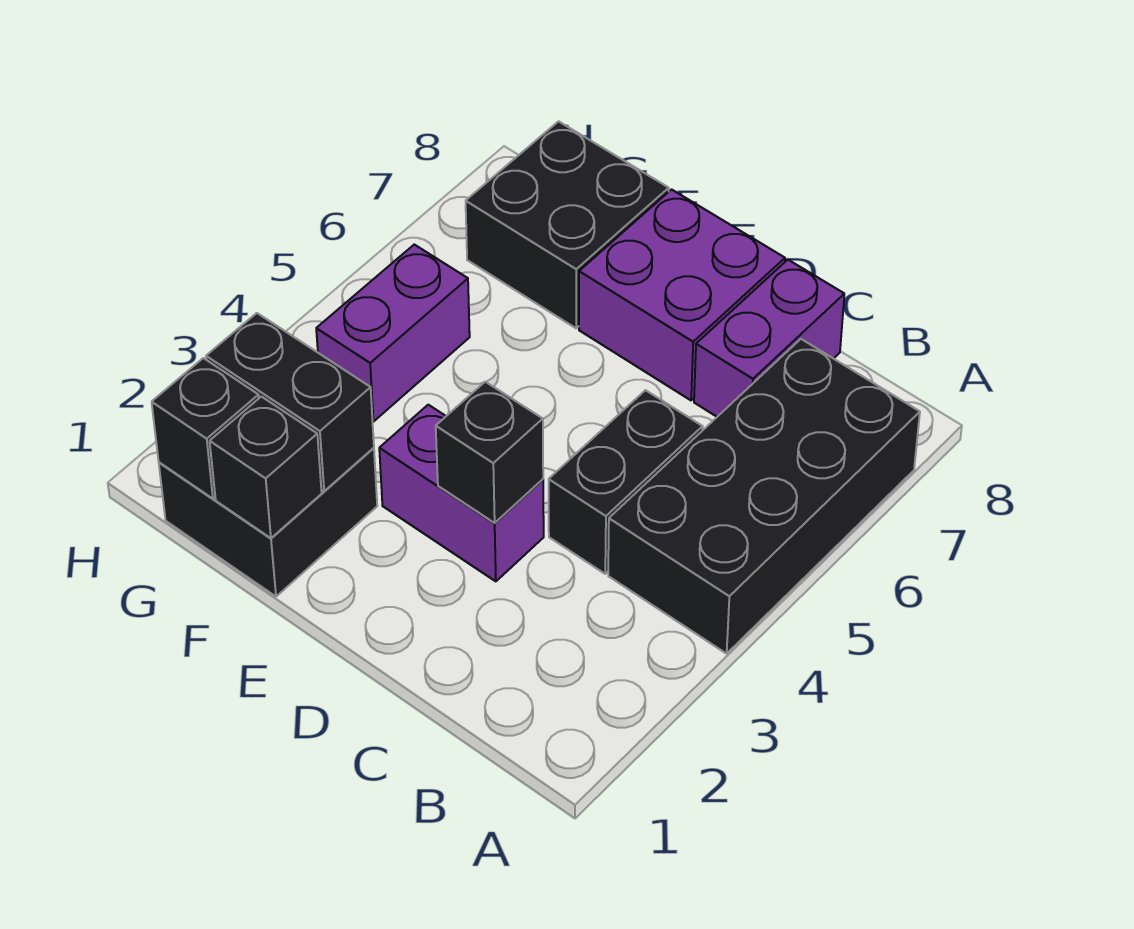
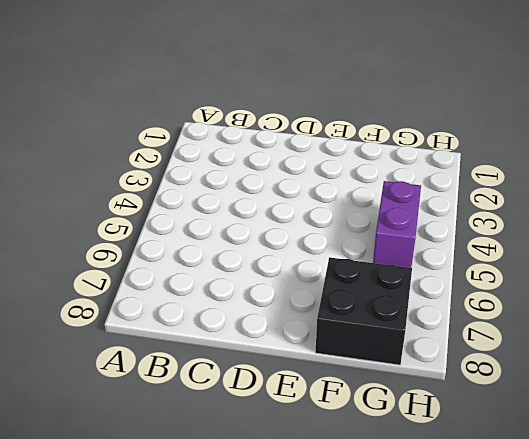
none -> black brick A4:B7 level 1
none -> black brick C4:C5 level 1
none -> purple brick C7:C8 level 1

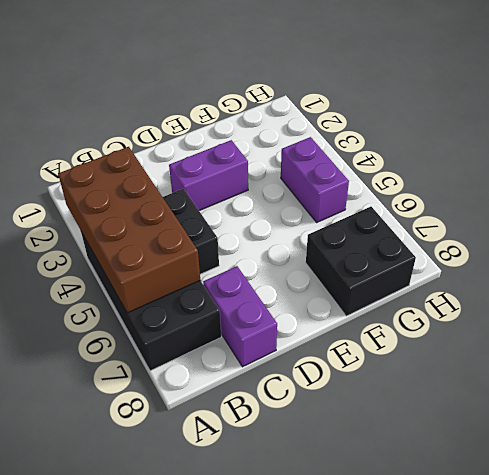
brown brick A3:B6 level 2 -> none
none -> purple brick D7:E8 level 1
none -> black brick F1:G2 level 1
none -> black brick D3 level 2

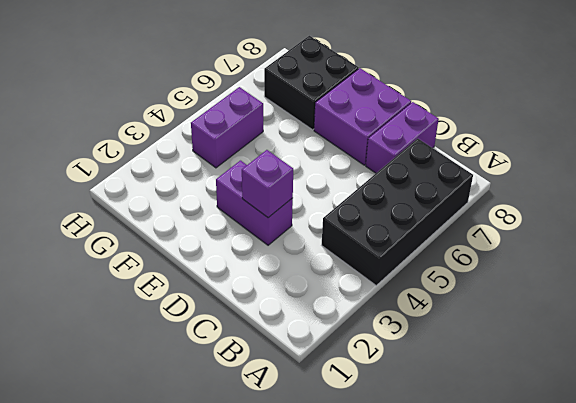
purple brick D3 level 2 -> black brick D3 level 2
none -> black brick C4:C5 level 1
none -> black brick F1:G2 level 1
none -> black brick F1 level 2

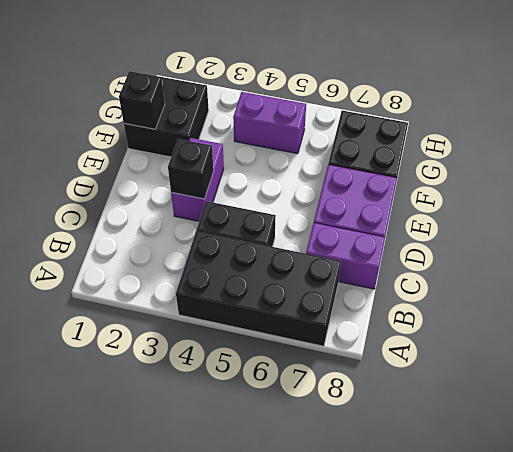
none -> black brick F2:G2 level 2
none -> black brick G1 level 2

